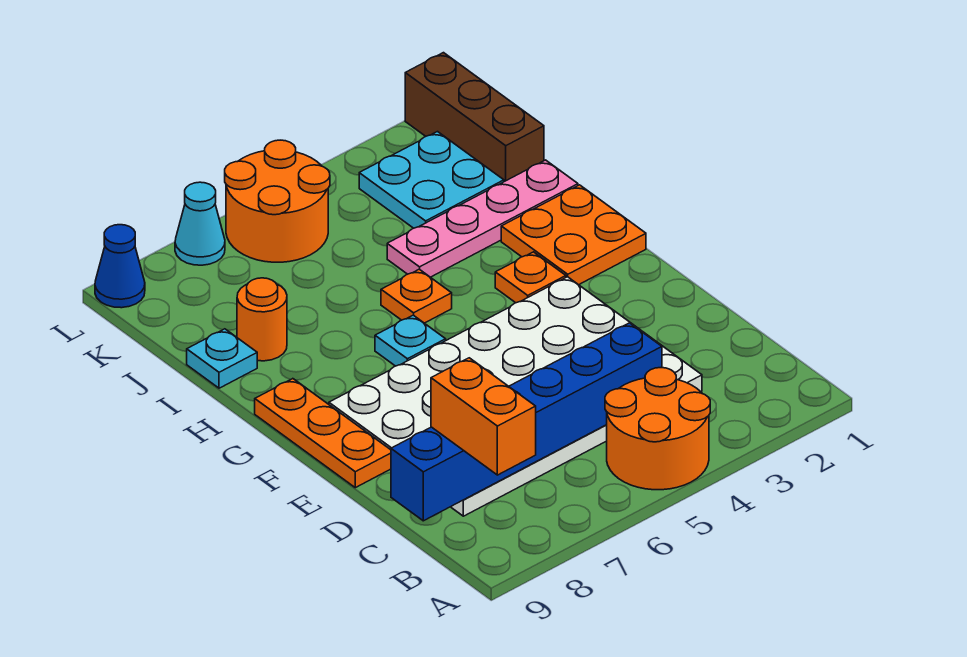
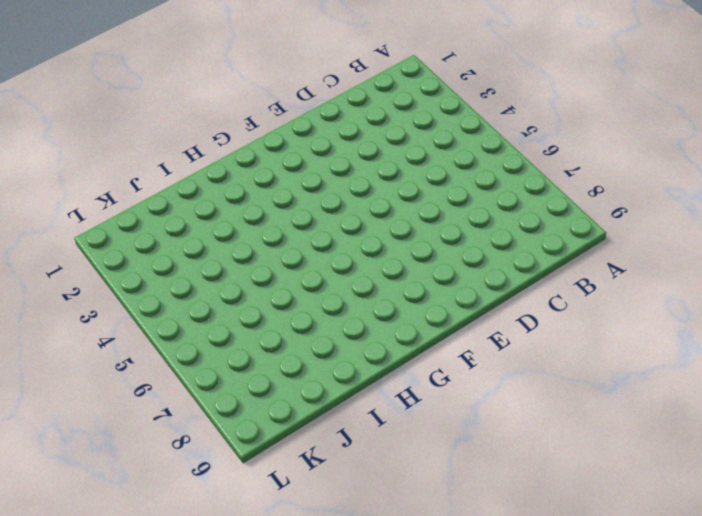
none -> orange round brick A4:B5 level 1
none -> white plate C3:F8 level 1
none -> orange plate E9:G9 level 1

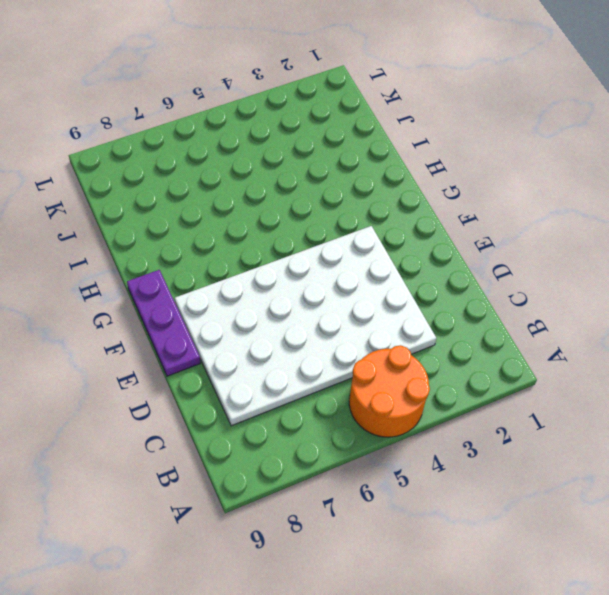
purple plate E9:G9 level 1 -> orange plate E9:G9 level 1
none -> orange plate G1:H2 level 1
none -> orange plate G3 level 1
none -> cyan plate G6 level 1

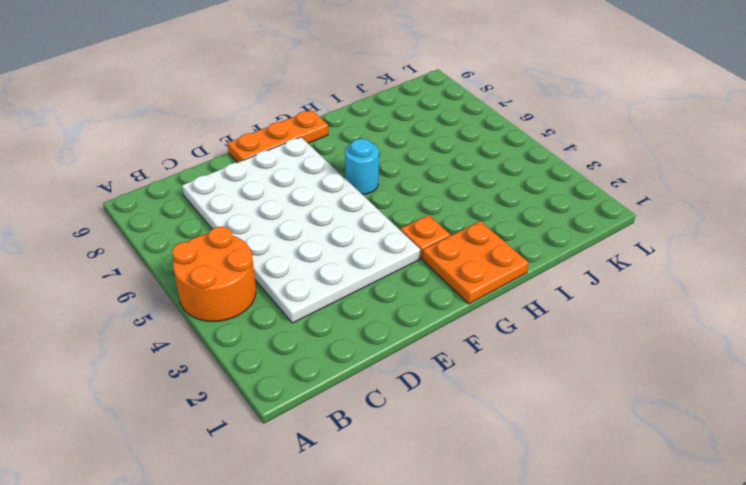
cyan round brick G6 level 1 -> cyan plate G6 level 1
none -> orange plate H5 level 1
none -> pink plate I1:I4 level 1
none -> orange round brick I8 level 1

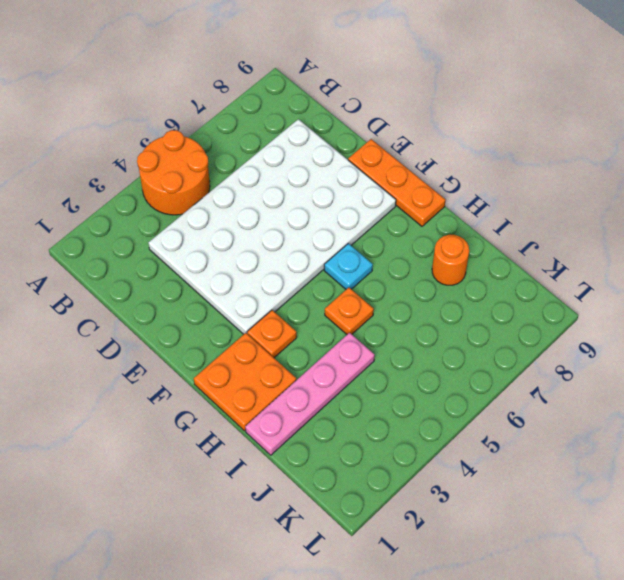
none -> cyan plate I9 level 1
none -> brown brick J1:L1 level 1
none -> cyan plate J2:K3 level 1

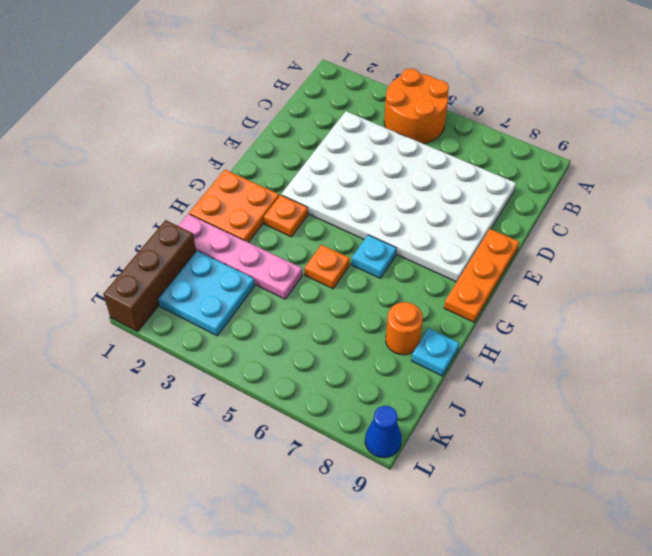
none -> orange round brick K5:L6 level 1
none -> cyan cone L7 level 1
none -> blue brick C4:C9 level 2

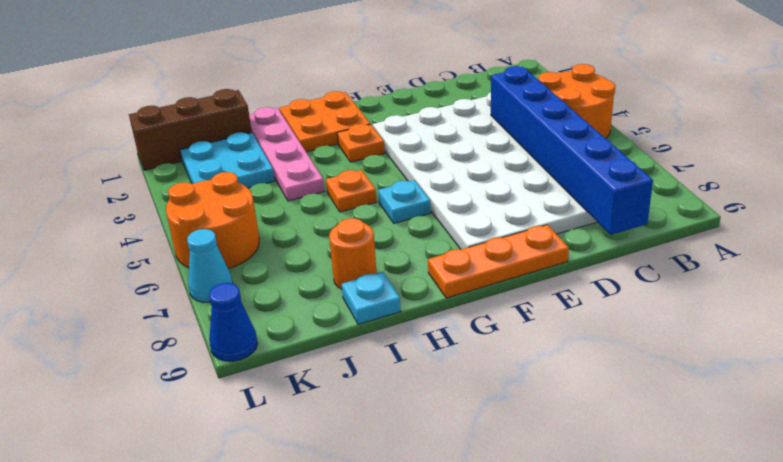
none -> orange brick B8:C8 level 3

